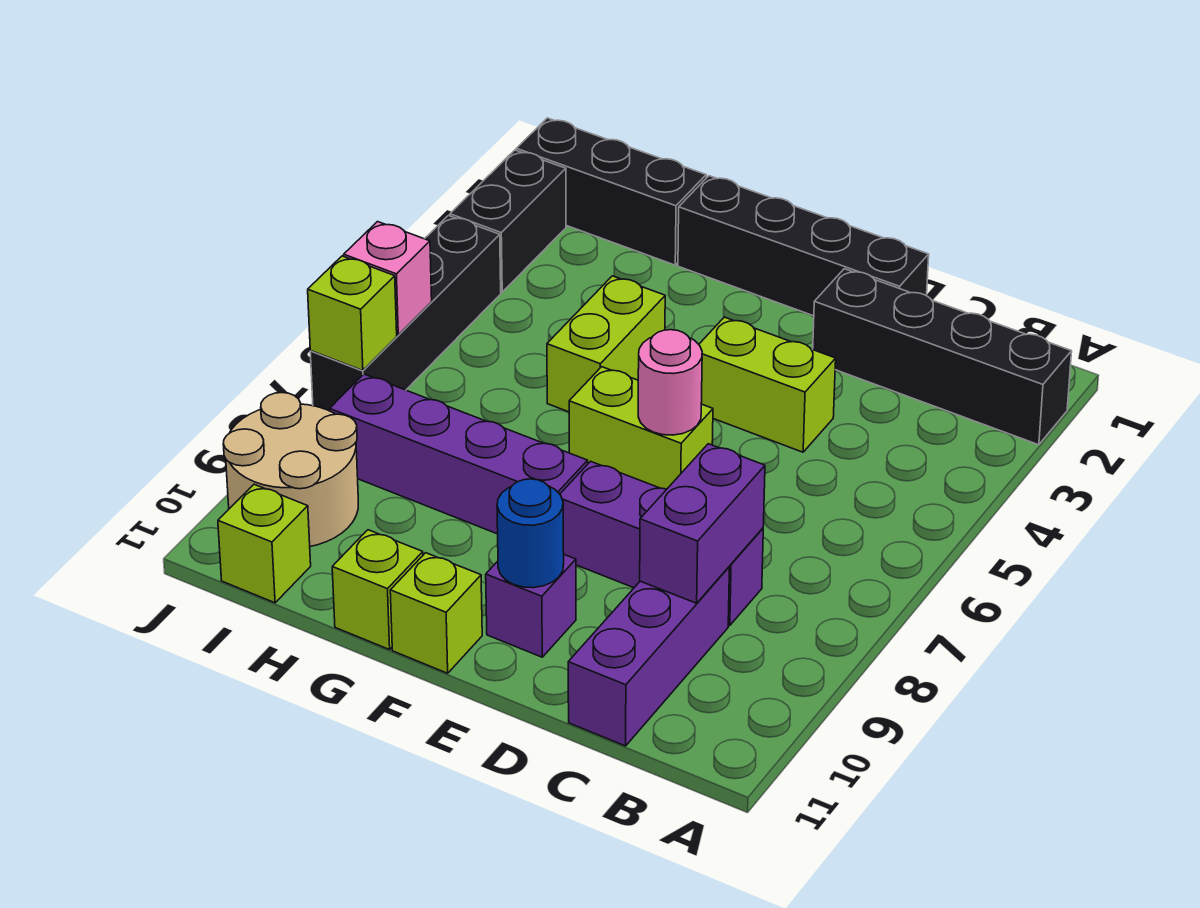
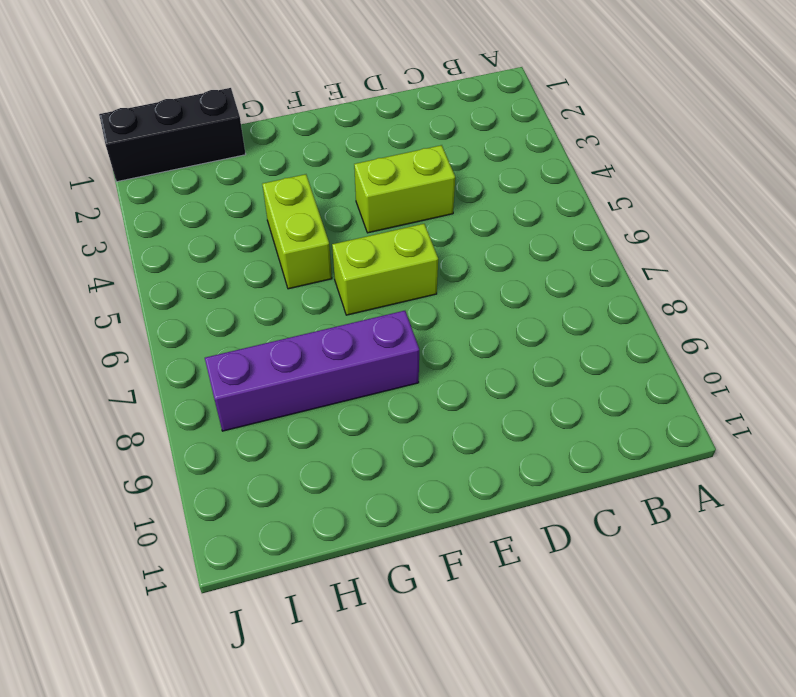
none -> black brick A2:D2 level 1
none -> purple brick C8:E8 level 1
none -> purple brick C9:C11 level 1

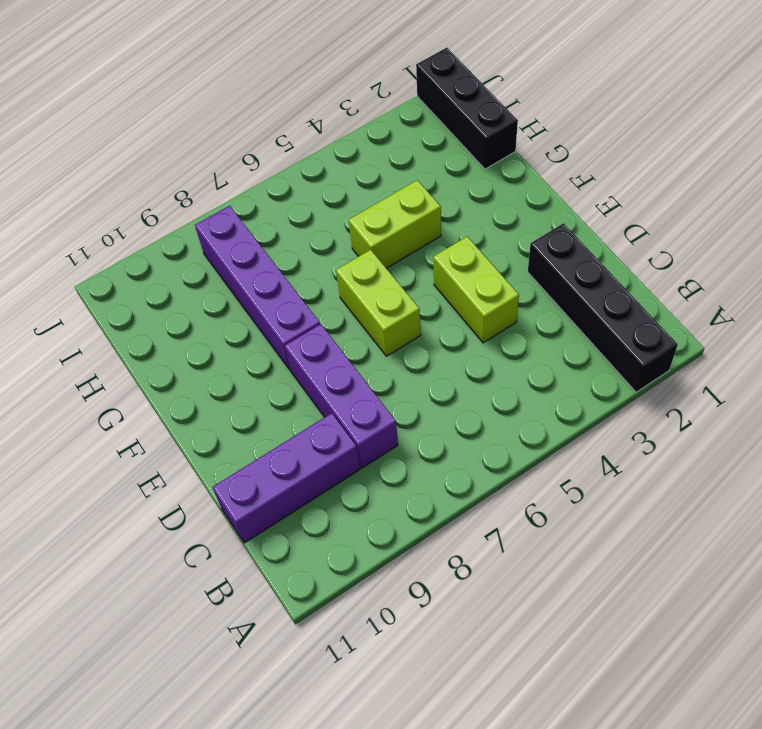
none -> black brick D1:G1 level 1
none -> purple brick E10 level 1
none -> lime brick F11 level 1

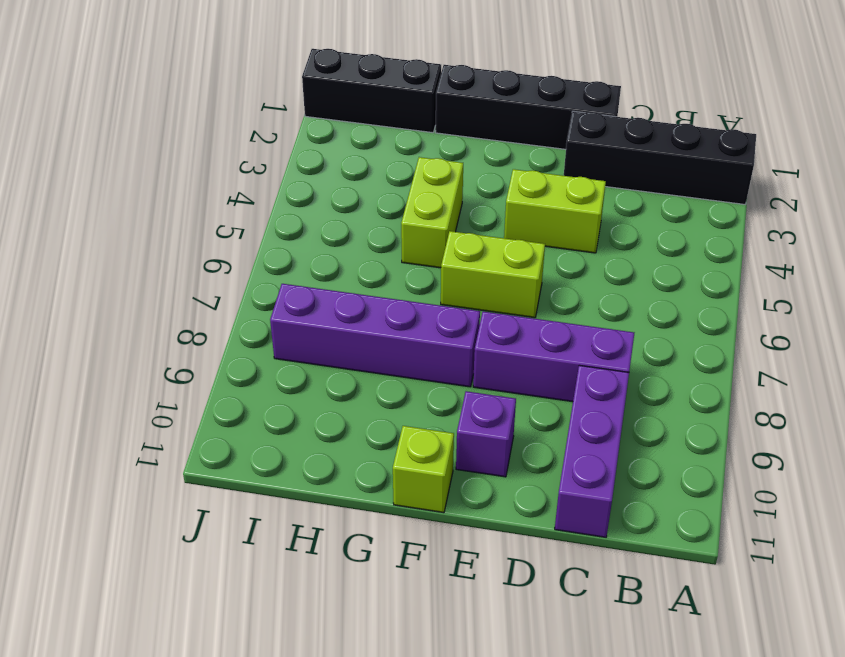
none -> lime brick G11 level 1
none -> tan round brick I9:J10 level 1
none -> lime brick I11 level 1

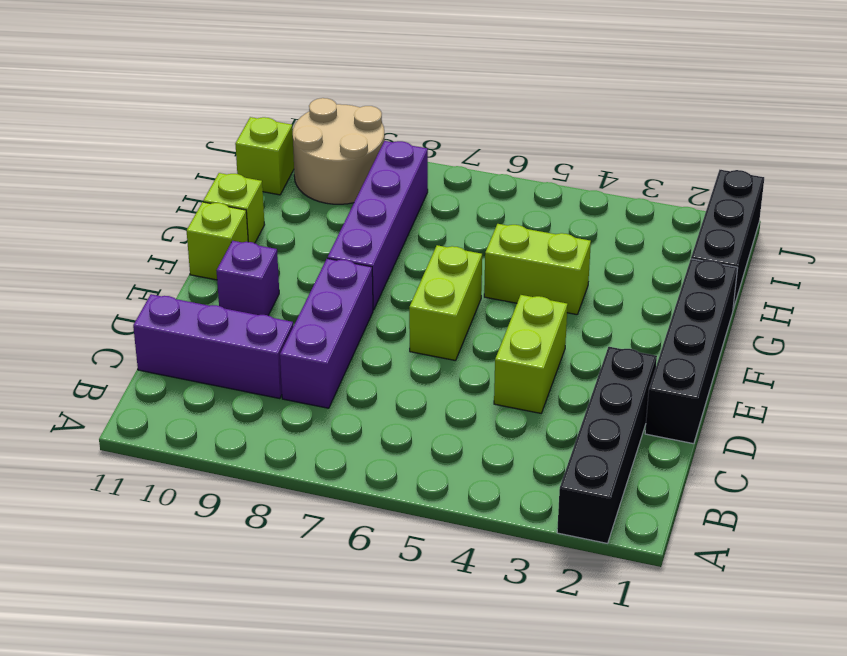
none -> black brick J2:J3 level 1
none -> black brick J4:J7 level 1
none -> purple brick C8:C9 level 2

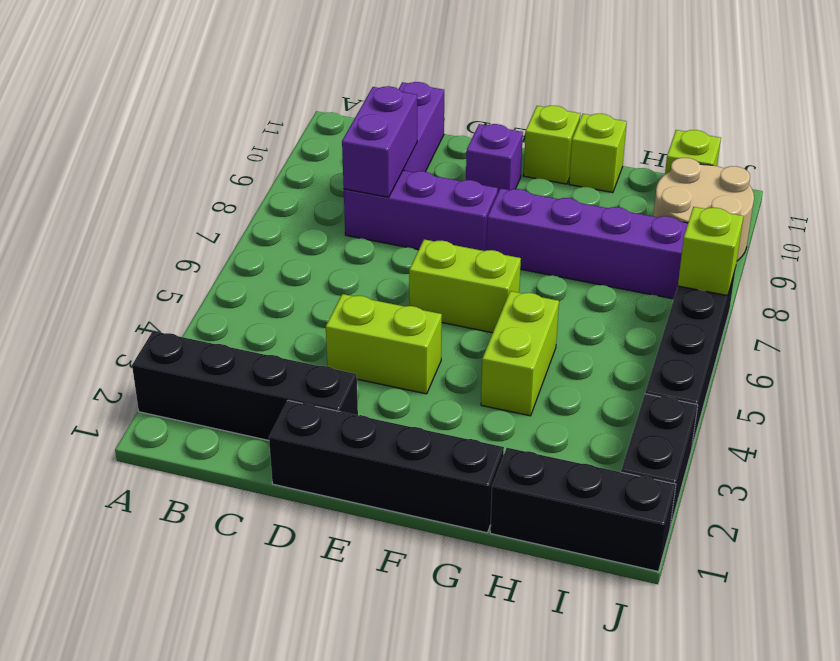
none -> pink round brick E6 level 2
none -> blue round brick E10 level 2
none -> pink brick J6 level 2

